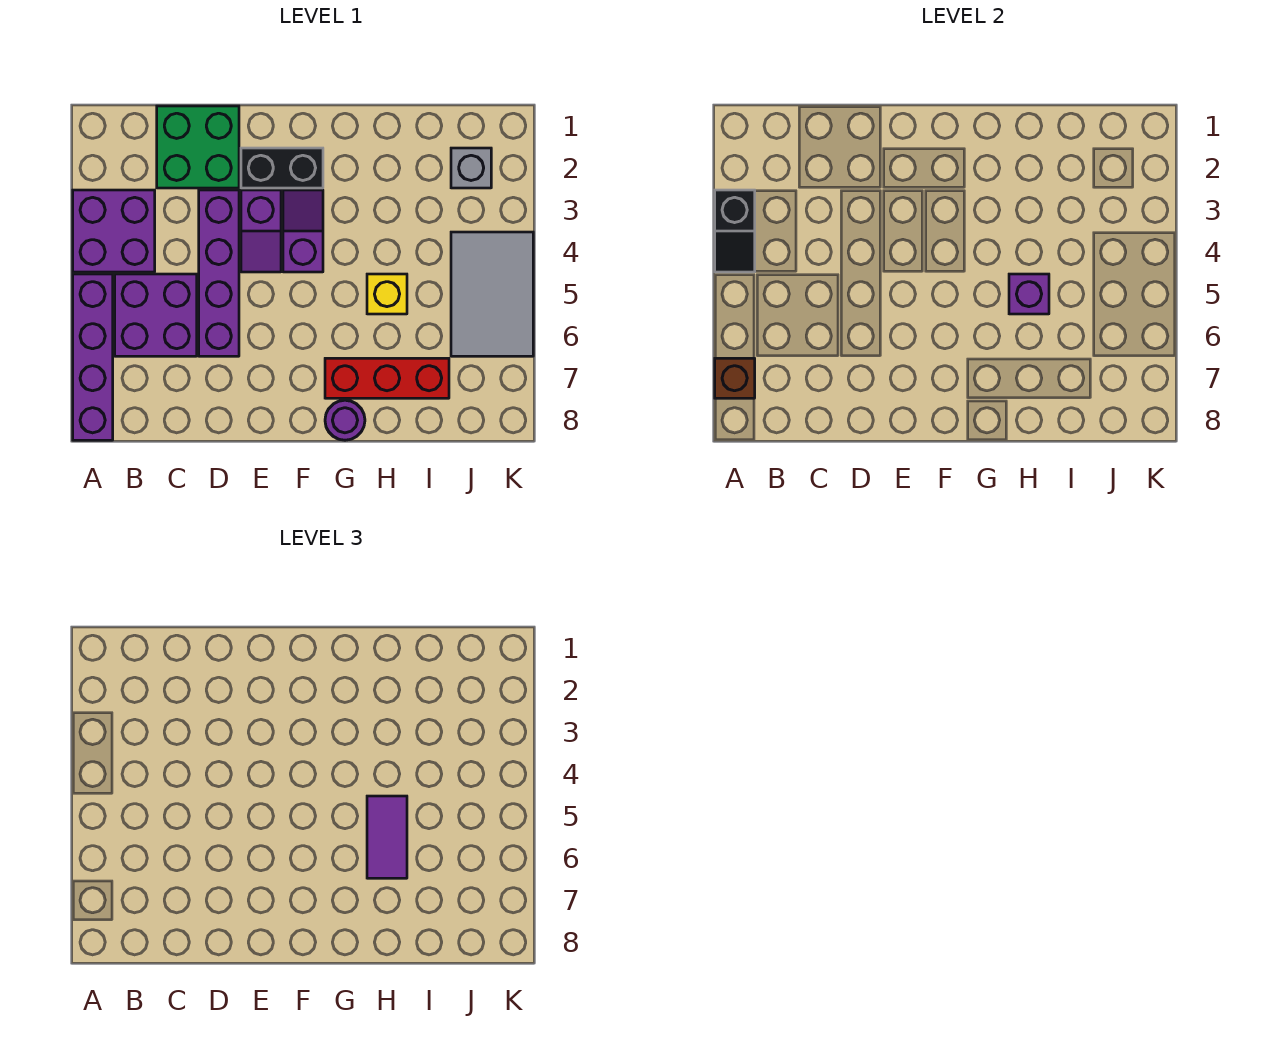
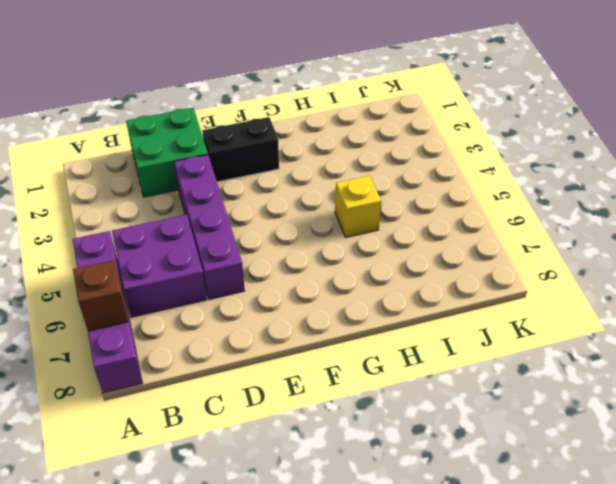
none -> purple brick A3:B4 level 1
none -> purple slope E3:E4 level 1 top 3
none -> purple slope F3:F4 level 1 top 4

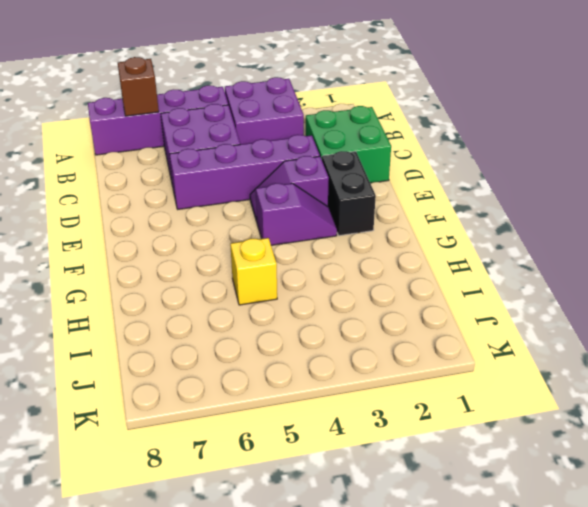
none -> red brick G7:I7 level 1
none -> purple round brick G8 level 1
none -> grey brick J2 level 1

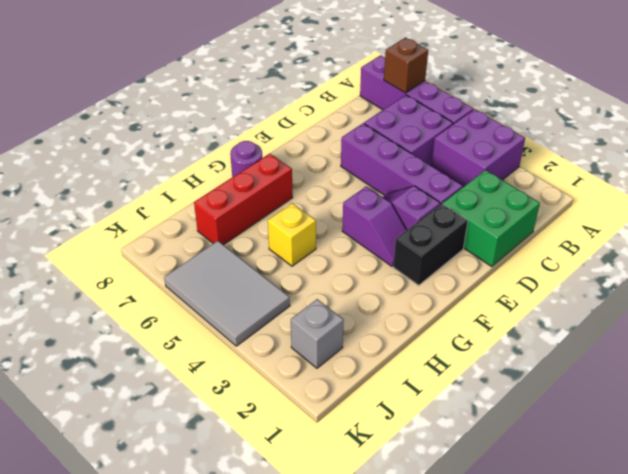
none -> black slope A3:A4 level 2 top 3
none -> purple brick H5 level 2
none -> purple tile H5:H6 level 3

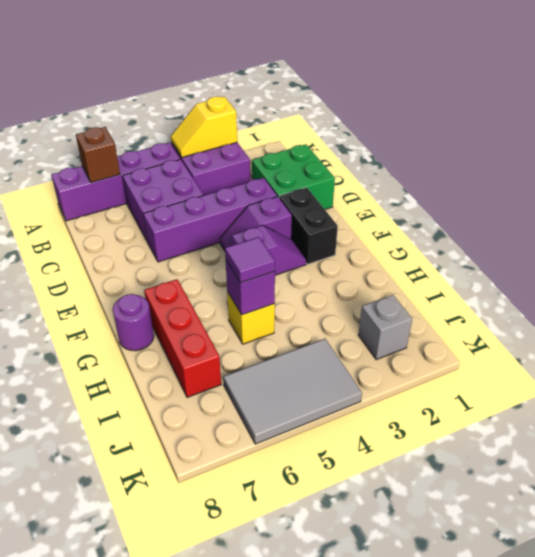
yellow slope A3:A4 level 2 top 3 -> black slope A3:A4 level 2 top 3
purple tile H5 level 3 -> purple tile H5:H6 level 3

